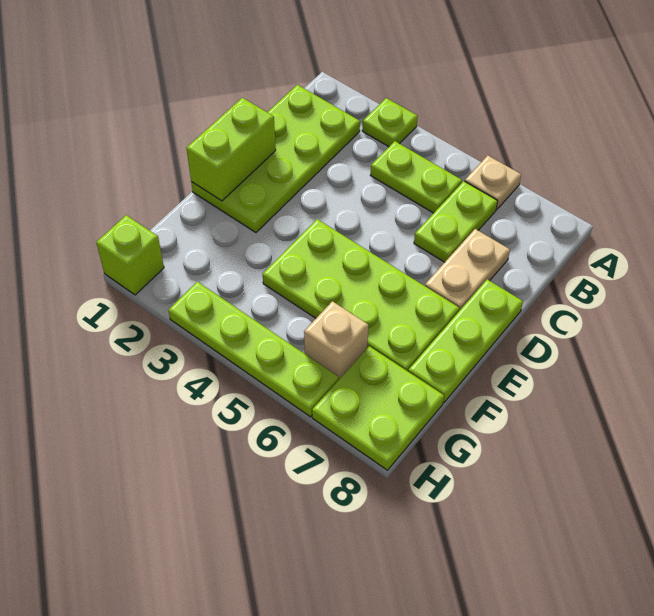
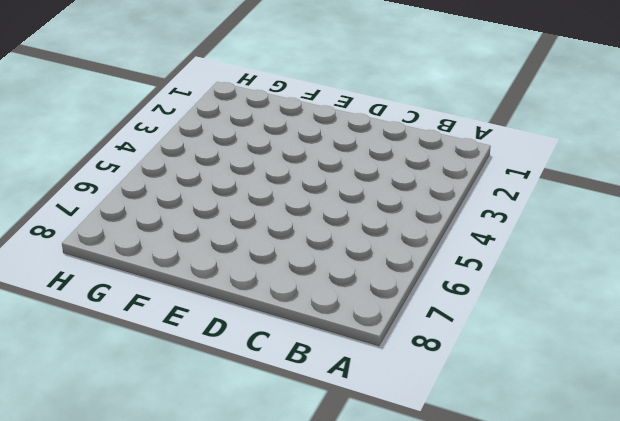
none -> lime plate A3 level 1
none -> tan plate A6 level 1
none -> lime plate B1:E2 level 1

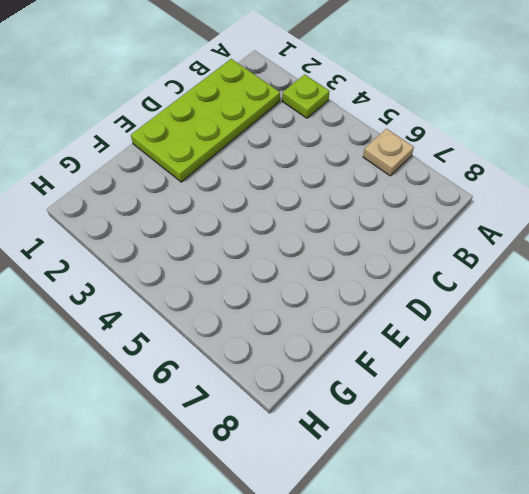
none -> lime plate B4:B5 level 1
none -> lime plate B6:C6 level 1
none -> tan plate C7:D7 level 1

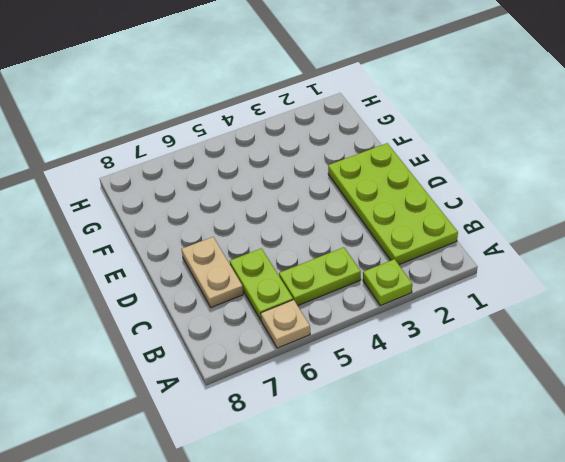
none -> lime plate D8:F8 level 1
none -> lime plate E4:F7 level 1
none -> tan brick G6 level 1

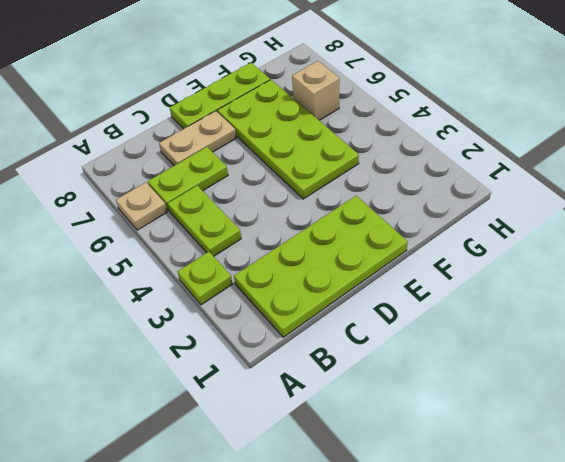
none -> lime plate G7:H8 level 1
none -> lime brick H1 level 1
none -> lime plate H3:H6 level 1

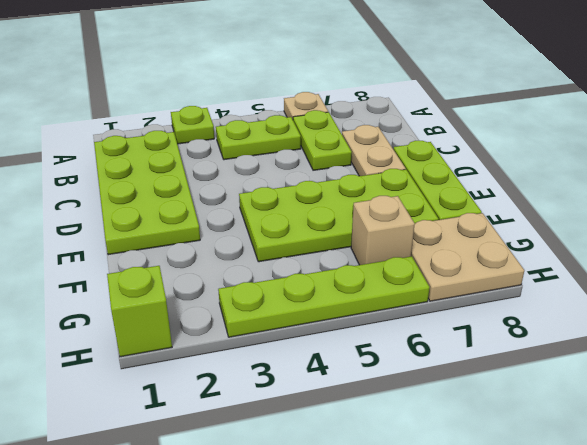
tan plate G7:H8 level 1 -> lime plate G7:H8 level 1
none -> lime brick D1:E1 level 2

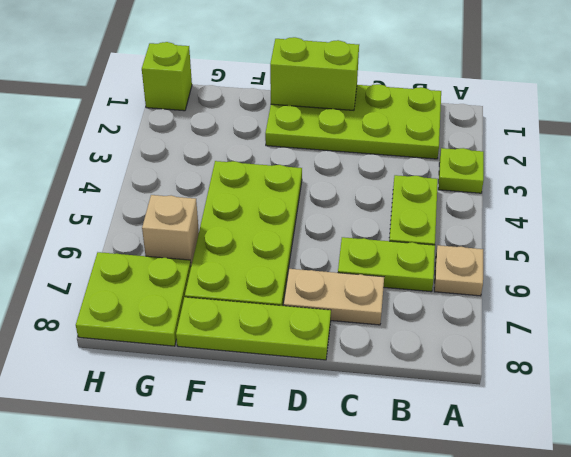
none -> lime plate H3:H6 level 1

